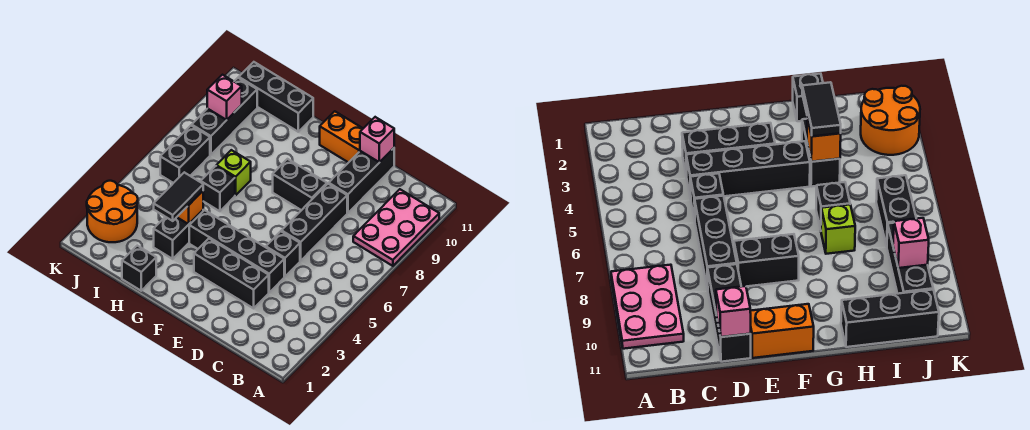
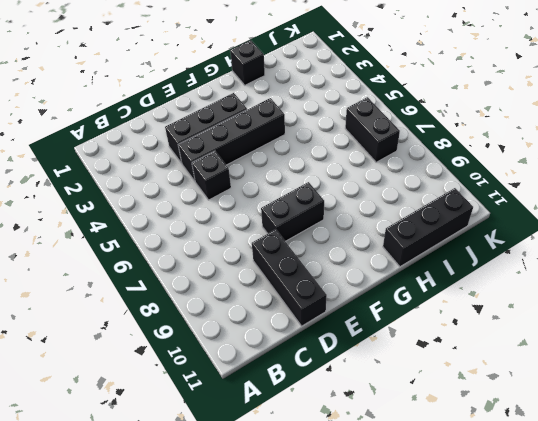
none -> pink plate A8:B10 level 1
none -> black brick D6:D8 level 1
none -> orange brick E11:F11 level 1

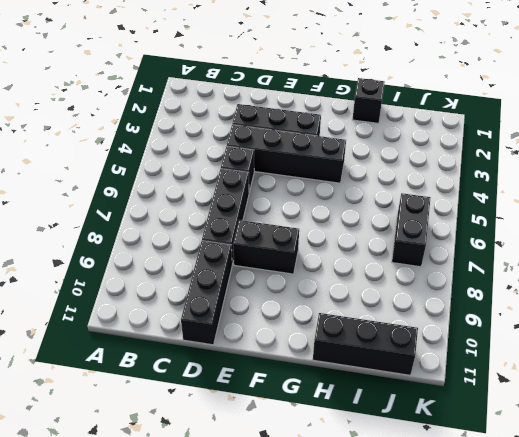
none -> pink plate A8:B10 level 1
none -> orange brick E11:F11 level 1
none -> black brick H3:H4 level 1

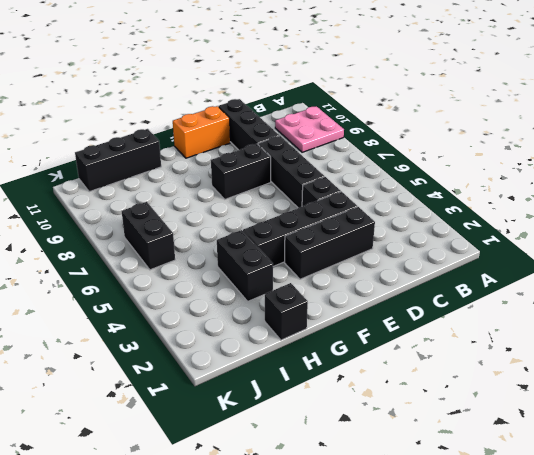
pink plate A9:B10 level 1 -> pink plate A8:B10 level 1
none -> black brick H6 level 1
none -> lime brick H7 level 1
none -> orange round brick J2:K3 level 1

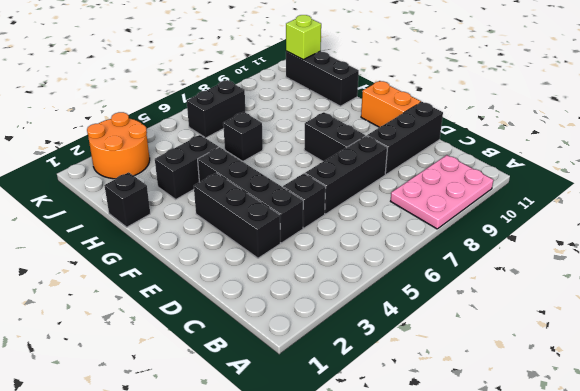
lime brick J11 level 2 -> lime brick H7 level 1
none -> black brick J8:J10 level 1
none -> pink brick D11 level 2
none -> orange brick H4 level 2

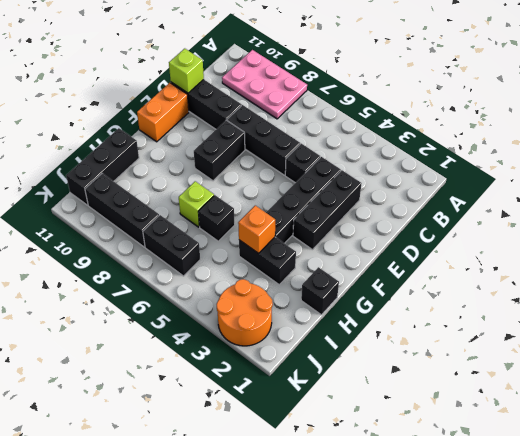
lime brick D11 level 2 -> pink brick D11 level 2
none -> pink brick J9 level 2
none -> black tile H3:H4 level 3

